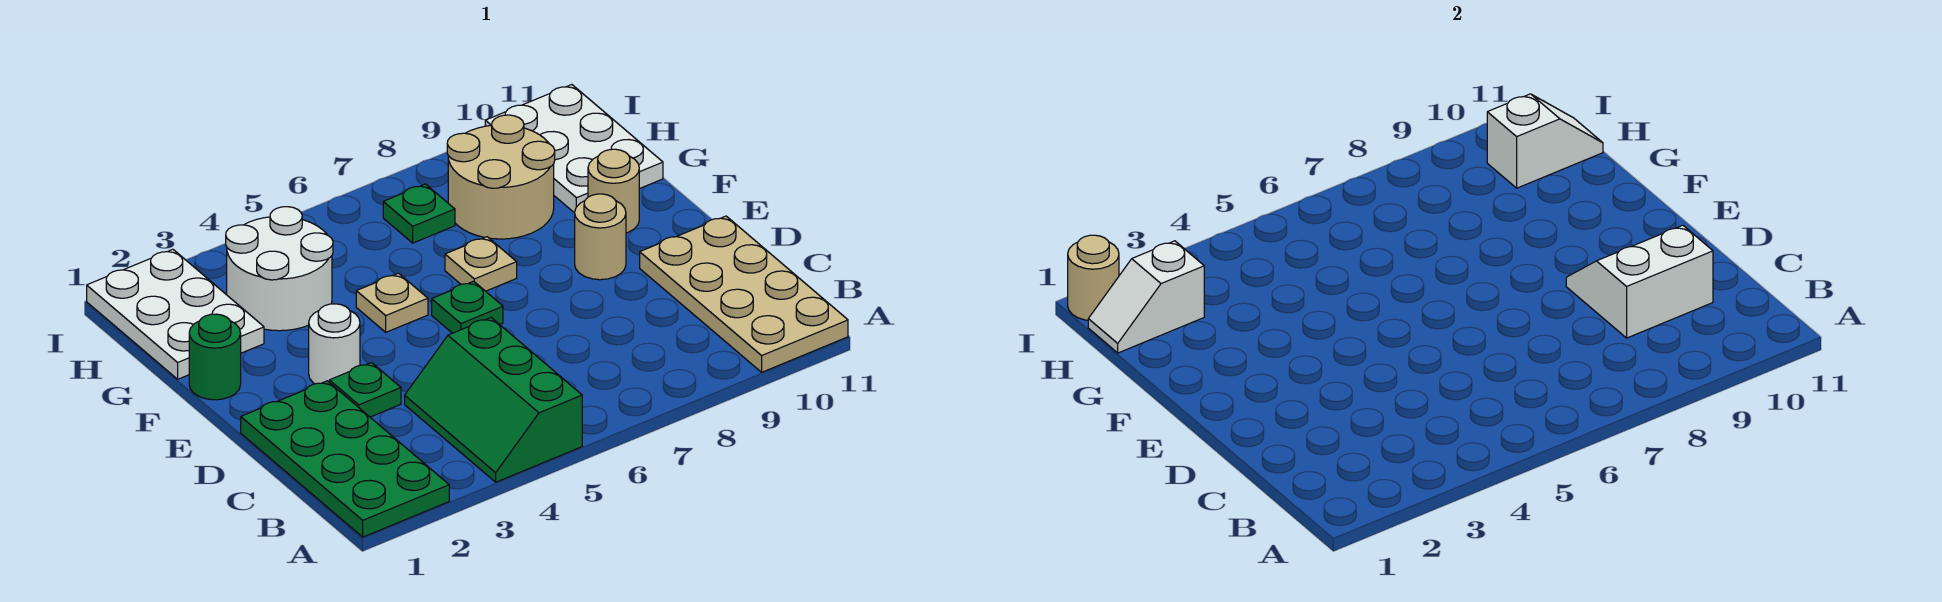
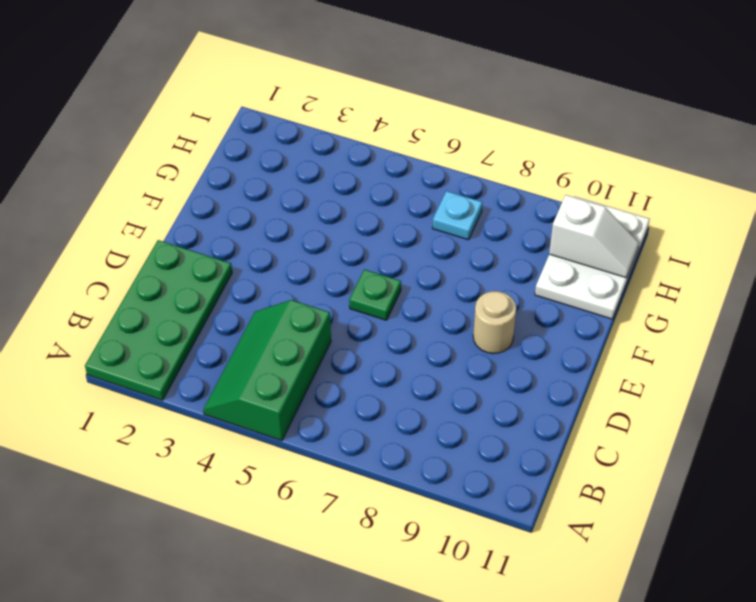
cyan plate H7 level 1 -> green plate H7 level 1
none -> tan plate A10:D11 level 1
none -> green plate D3 level 1
none -> white round brick E3 level 1

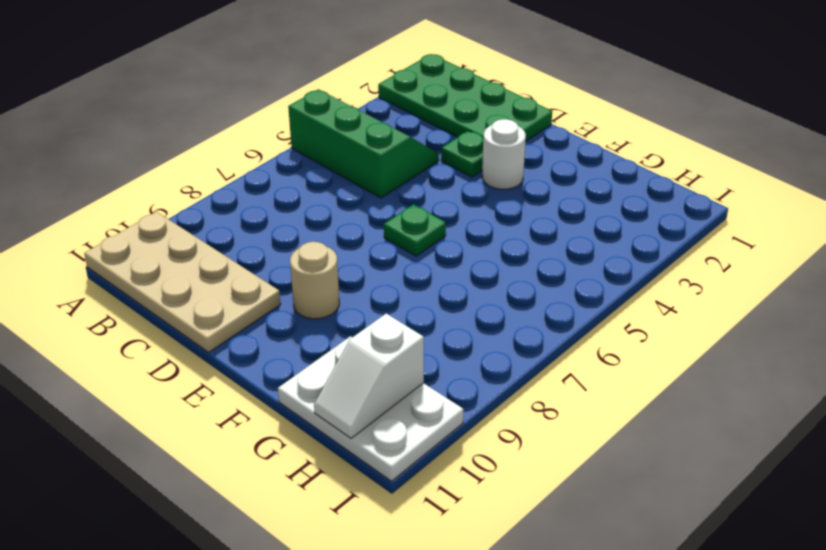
none -> green round brick F1 level 1
none -> tan plate F5 level 1
none -> tan plate F7 level 1

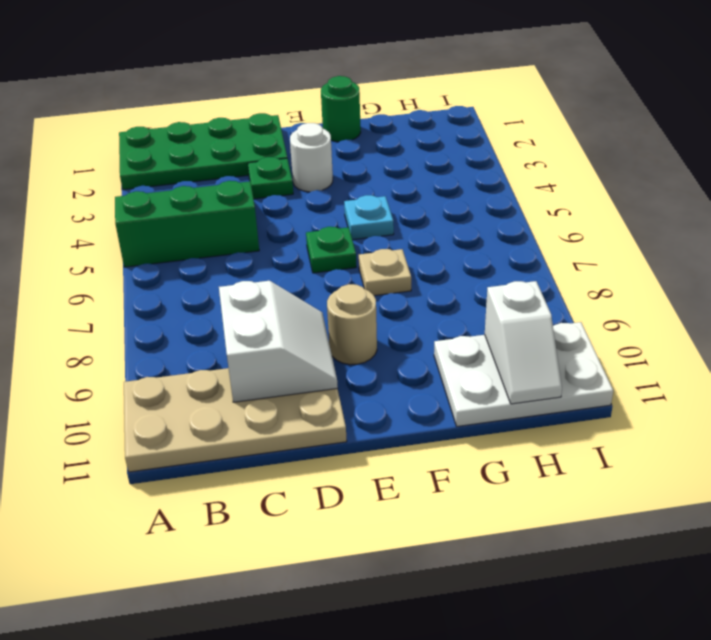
cyan plate F5 level 1 -> tan plate F5 level 1
none -> tan round brick F10 level 1
none -> white plate G1:I2 level 1
none -> white round brick G3:H4 level 1

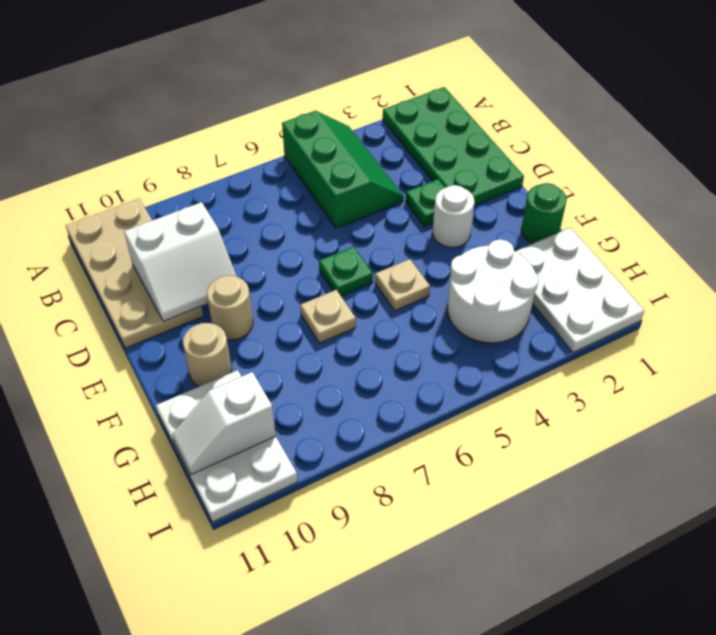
none -> tan round brick G8:H9 level 1
none -> green plate H7 level 1
none -> white slope H1:H2 level 2 top 2

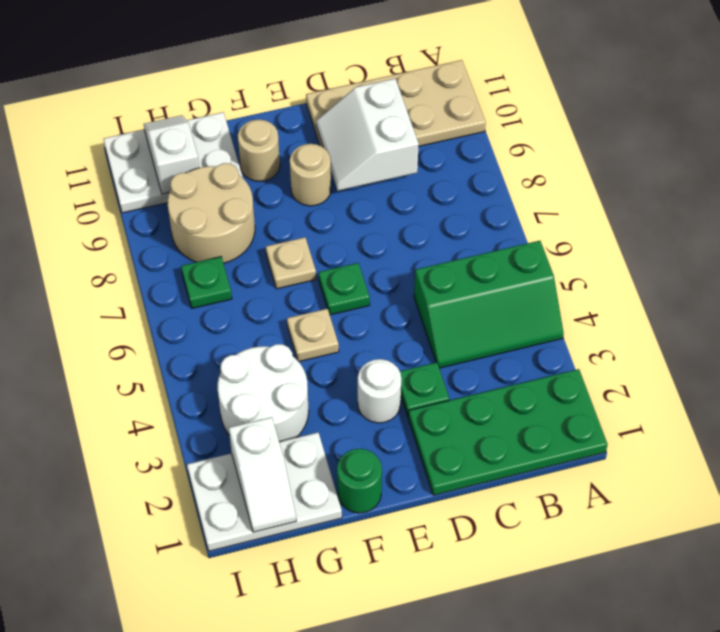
none -> tan round brick I1 level 2

